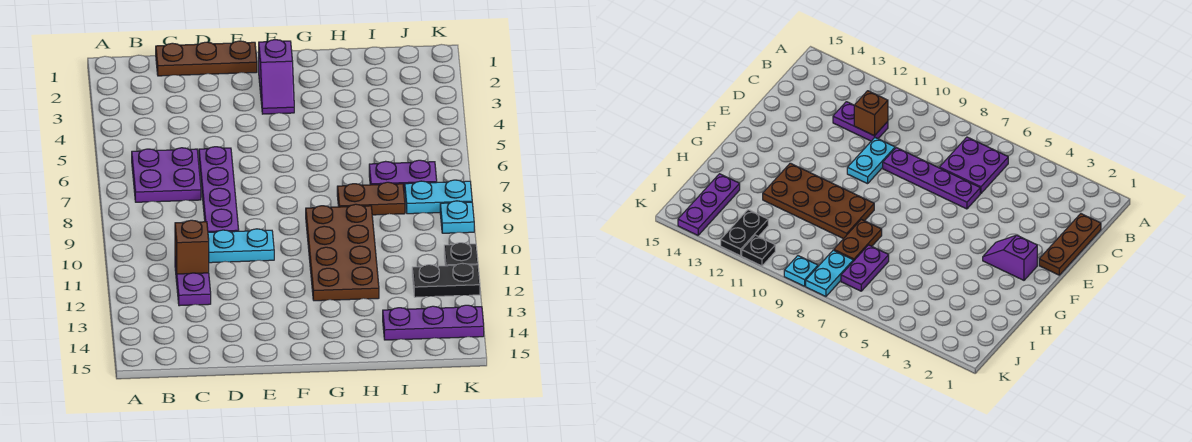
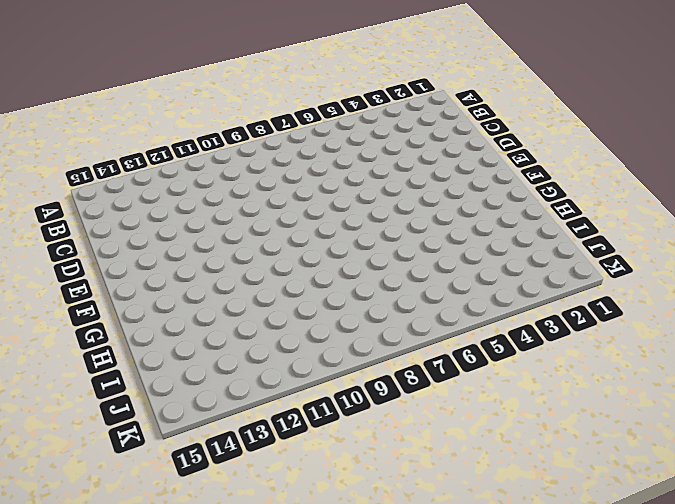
none -> purple plate B6:C7 level 1
none -> brown plate C1:E1 level 1
none -> purple plate C11:C12 level 1

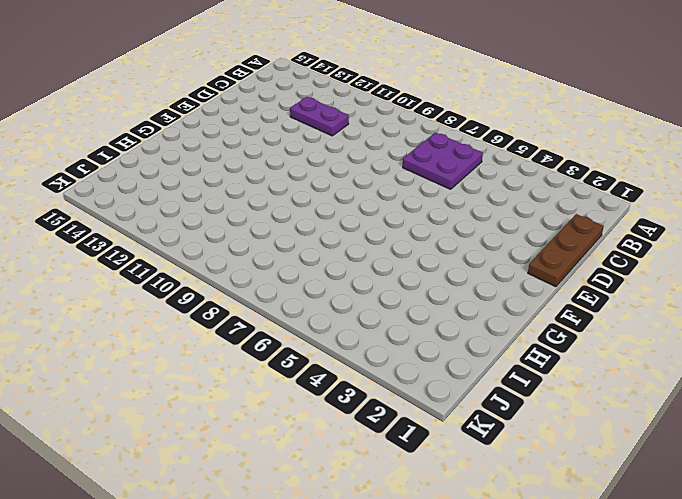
none -> purple plate D6:D9 level 1
none -> cyan plate D10:E10 level 1
none -> purple slope F2:F3 level 1 top 2

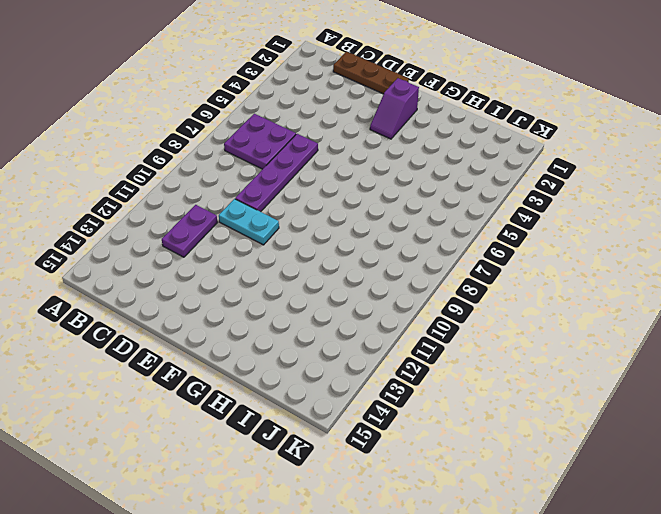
none -> brown plate G9:H12 level 1
none -> brown plate H8:I8 level 1
none -> purple plate I7:J7 level 1

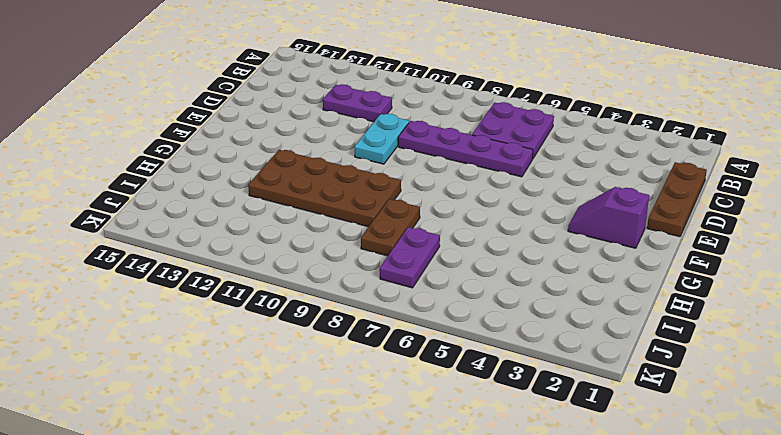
none -> purple plate I14:K14 level 1
none -> cyan plate J8:K8 level 1
none -> black plate J12:K12 level 1

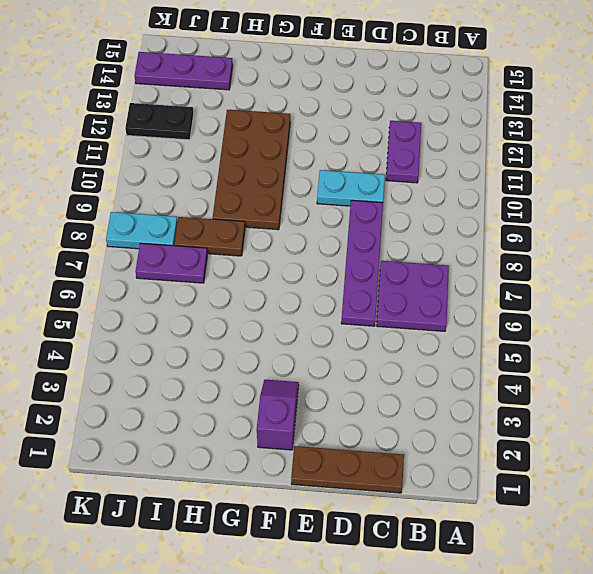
none -> cyan plate K9 level 1
none -> black plate K11 level 1
none -> brown brick C11 level 2

